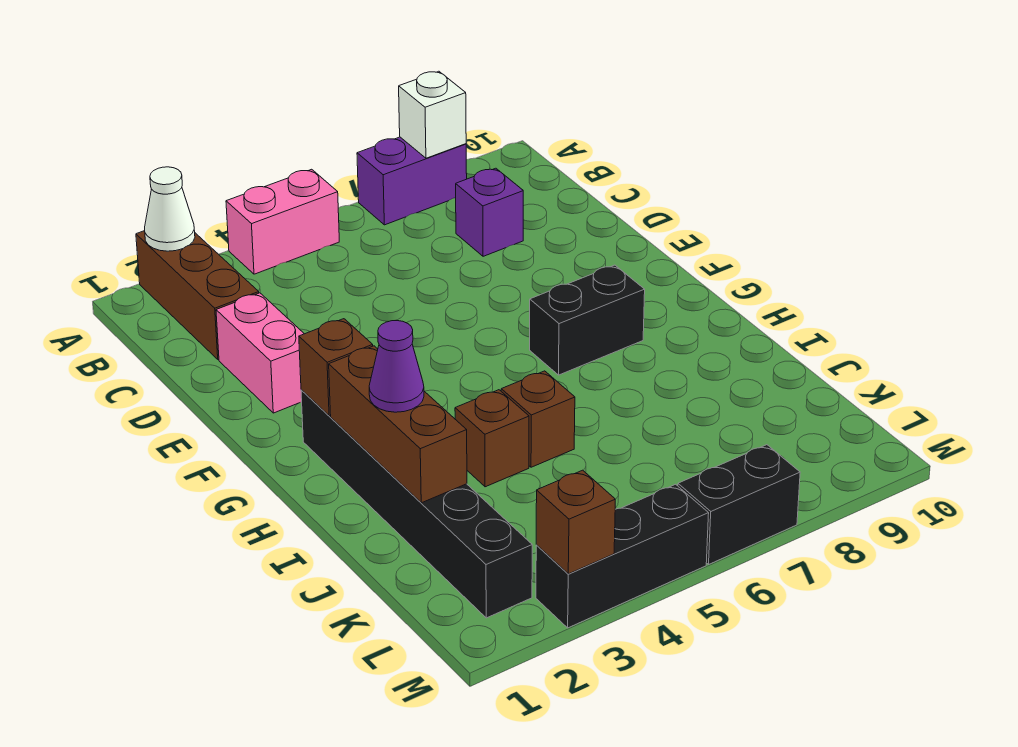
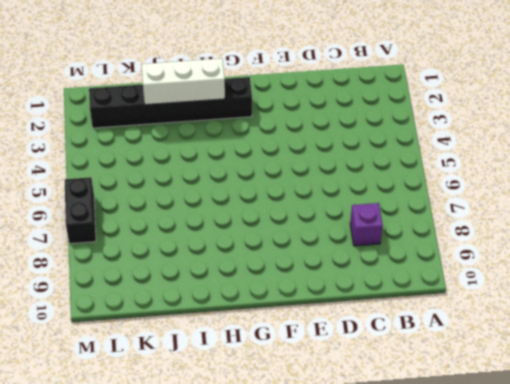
white brick H2:J2 level 2 -> brown brick H2:J2 level 2
none -> brown brick A2:C2 level 1
none -> pink brick A4:A5 level 1
none -> purple brick A7:A8 level 1

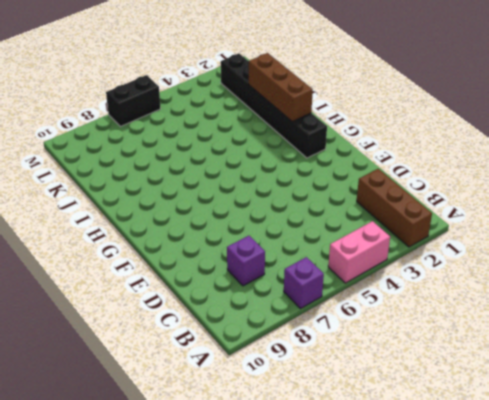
purple brick A7 level 1 -> purple brick A7:A8 level 1
none -> pink brick D2:E2 level 1
none -> black brick G7:G8 level 1
none -> brown brick I4 level 1

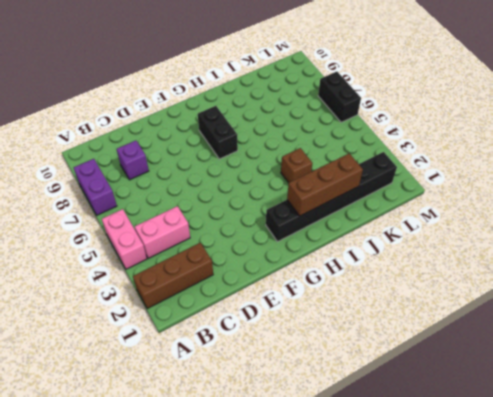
pink brick B4:C4 level 1 -> pink brick D2:E2 level 1
none -> brown brick I5 level 1
none -> black brick M3:M5 level 1
none -> white cone A2 level 2

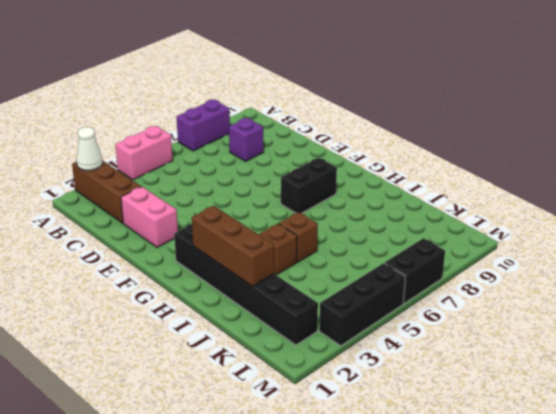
none -> white brick A8 level 2
none -> brown brick G2 level 2
none -> brown brick M3 level 2

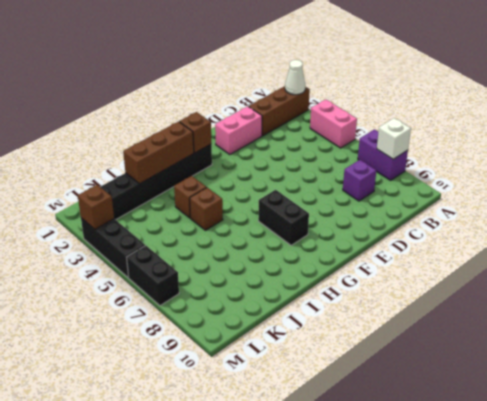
none -> purple cone I2 level 3

